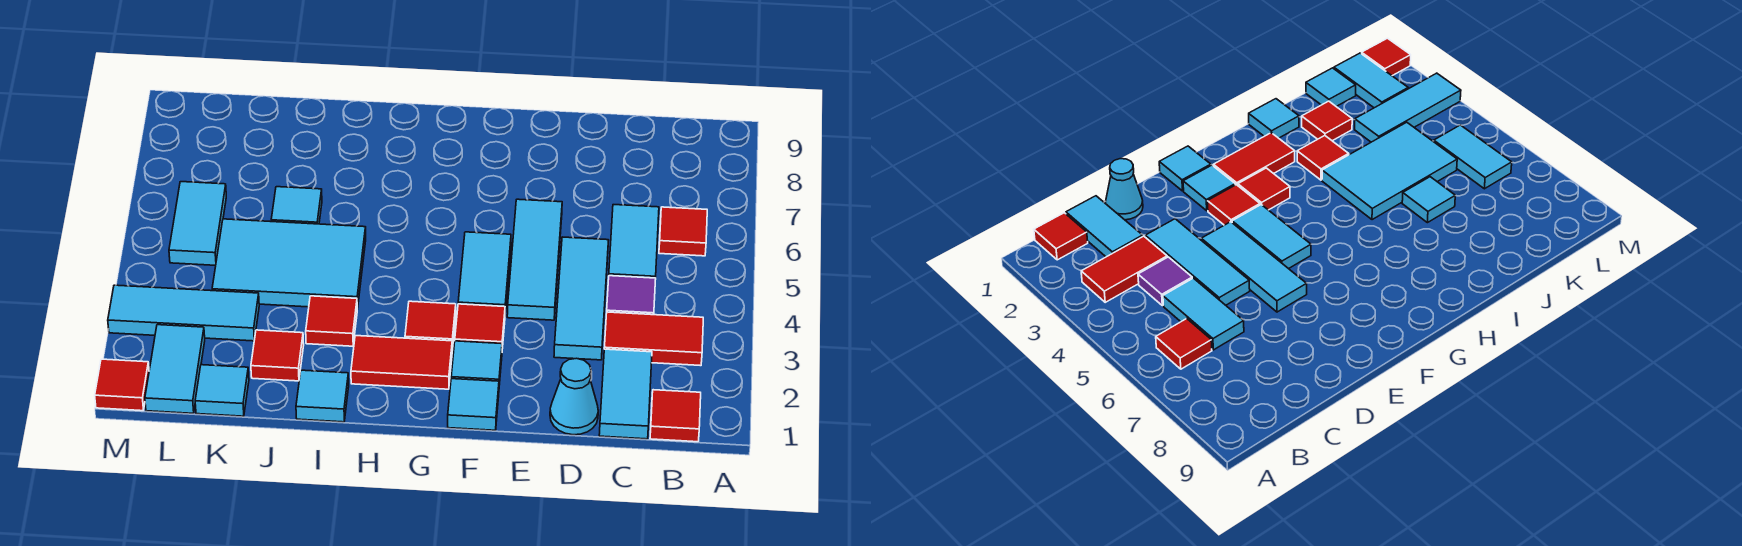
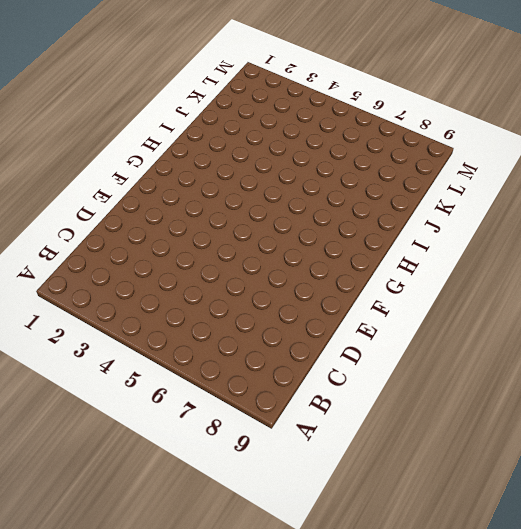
none -> red tile B1 level 1
none -> red tile B3:C3 level 1
none -> red tile B6 level 1

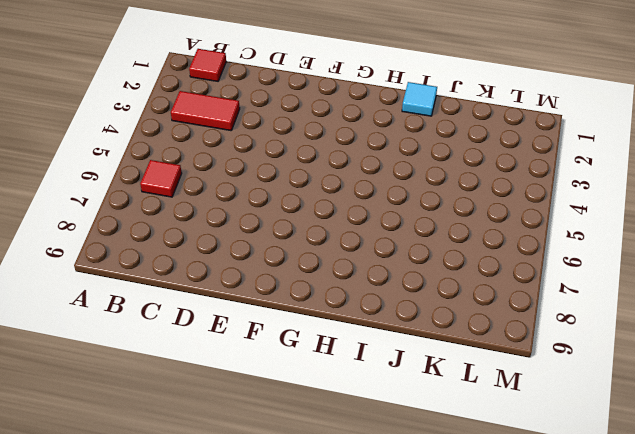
none -> cyan tile C1:C2 level 1
none -> purple tile C4 level 1
none -> cyan tile C5:C6 level 1

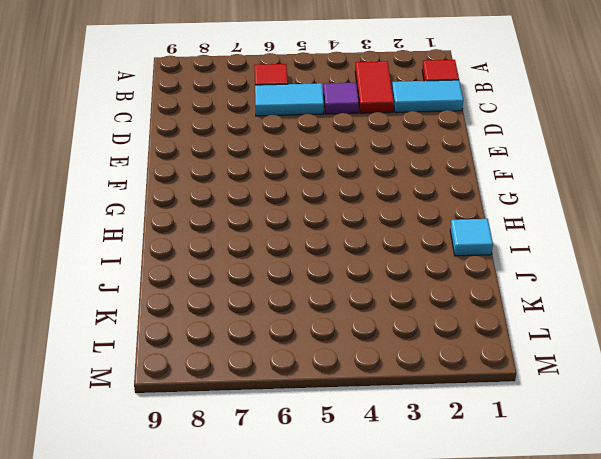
none -> cyan cone D1 level 1
none -> cyan tile D3:D5 level 1
none -> cyan tile E4:E6 level 1

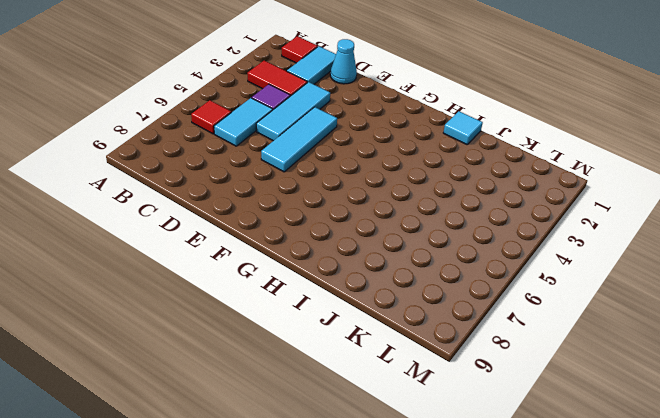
none -> cyan tile F1 level 1
none -> cyan tile F2 level 1
none -> red tile F3 level 1

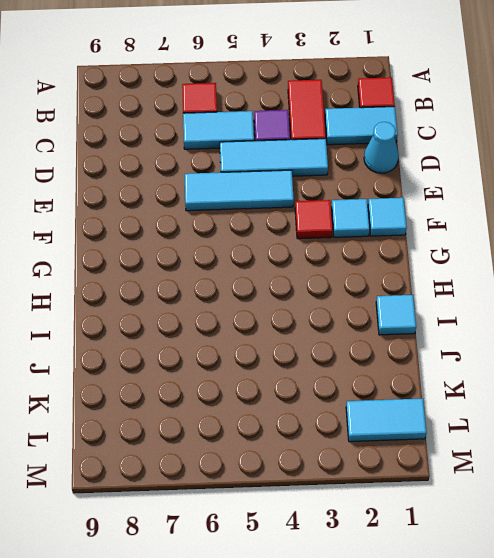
none -> cyan tile F4:F5 level 1
none -> red tile G2:H2 level 1
none -> red tile G3 level 1

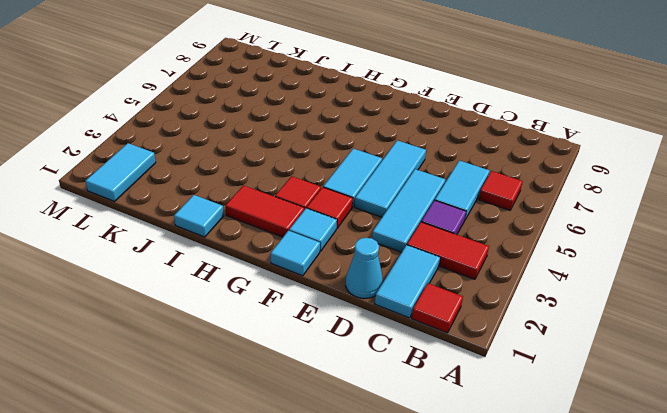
none -> red tile I3 level 1
none -> cyan tile I4:K5 level 1
none -> red tile J2 level 1

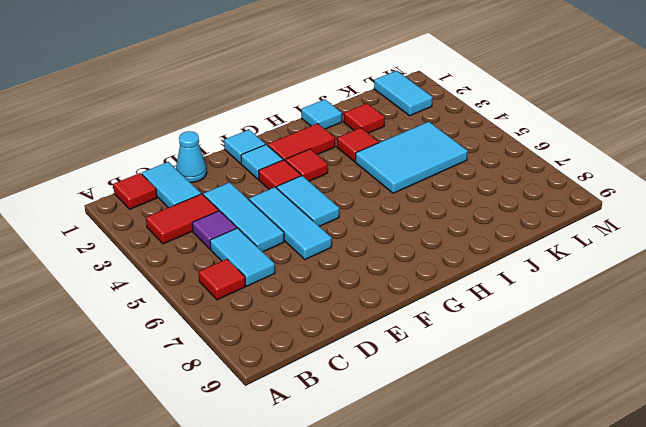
none -> cyan tile J6 level 1
none -> cyan tile K1 level 1
none -> cyan tile K3:M3 level 1

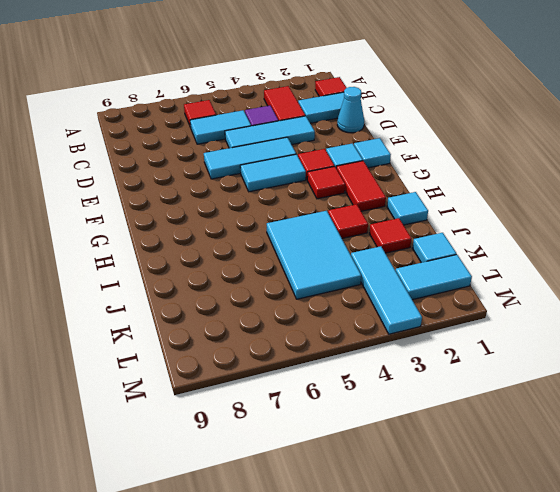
none -> cyan tile J6 level 1
none -> cyan tile L5:L6 level 1
none -> red tile M1 level 1

